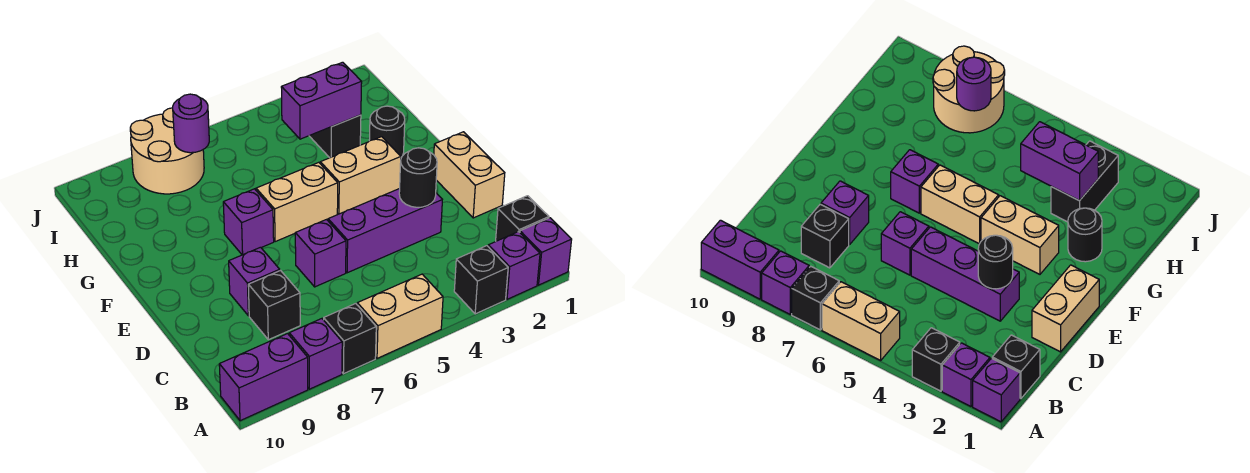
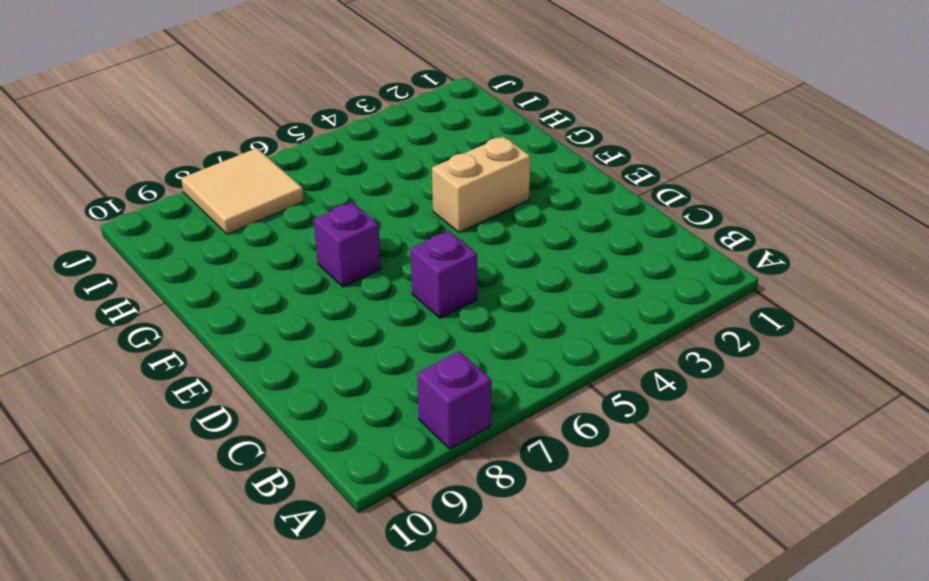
tan tile I7:J8 level 1 -> tan round brick I7:J8 level 1
none -> purple brick A1 level 1
none -> purple brick A2 level 1
none -> black brick A3 level 1

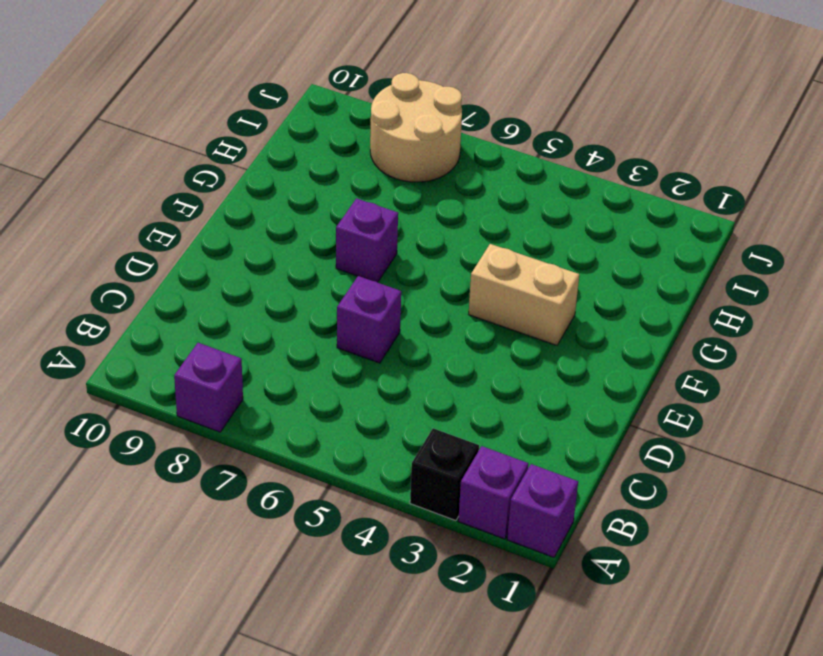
none -> tan brick A5:A6 level 1
none -> black brick A7 level 1
none -> purple brick A9:A10 level 1

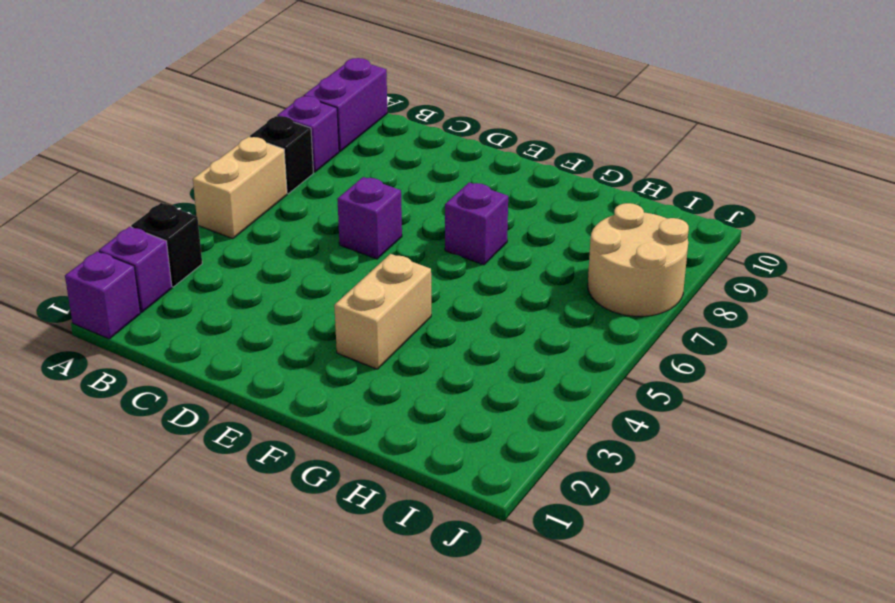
none -> black brick B1 level 1
none -> black brick C8 level 1
none -> tan brick D1:E1 level 1

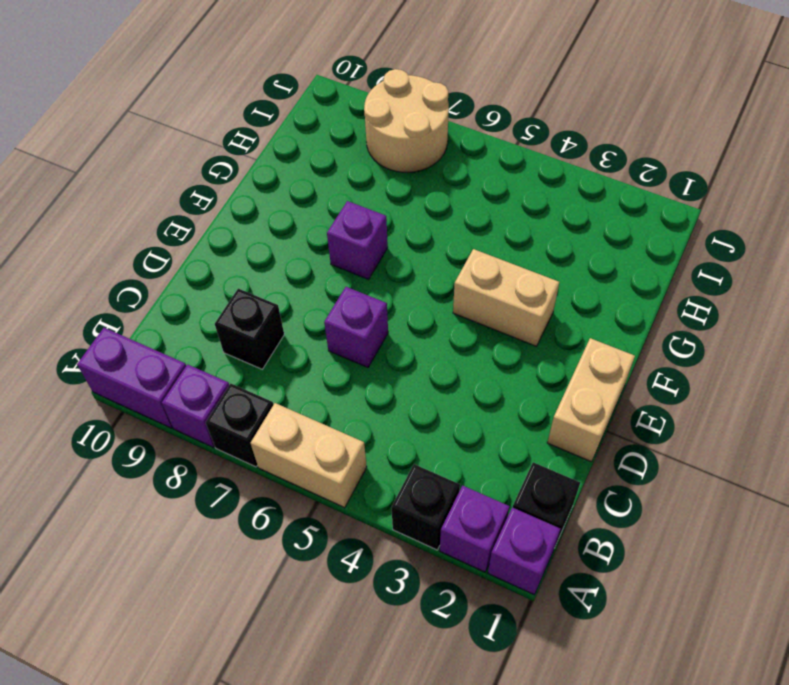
none -> purple brick D3:D5 level 1
none -> purple brick D8 level 1
none -> tan brick F5:F6 level 1

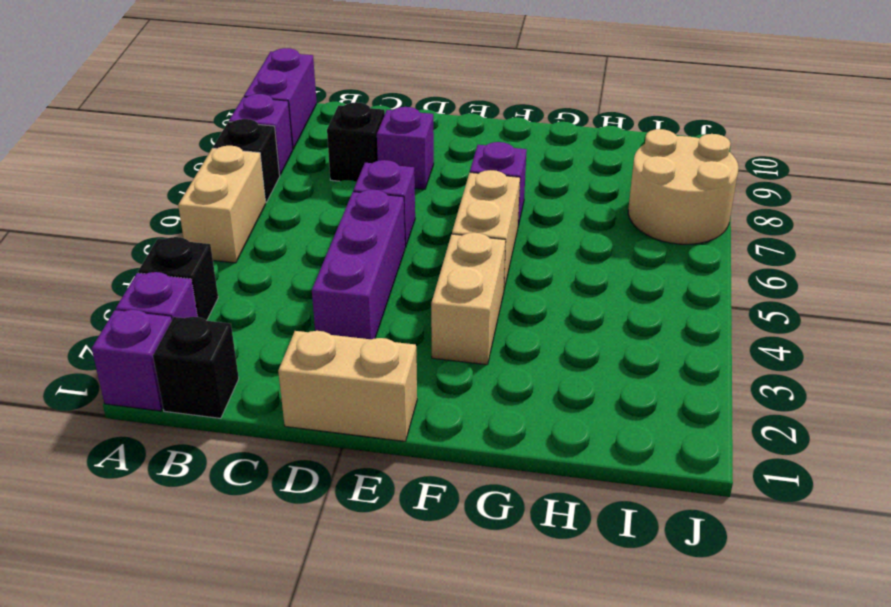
none -> black round brick G2 level 1
none -> black brick H3:I3 level 1
none -> black round brick D3 level 2

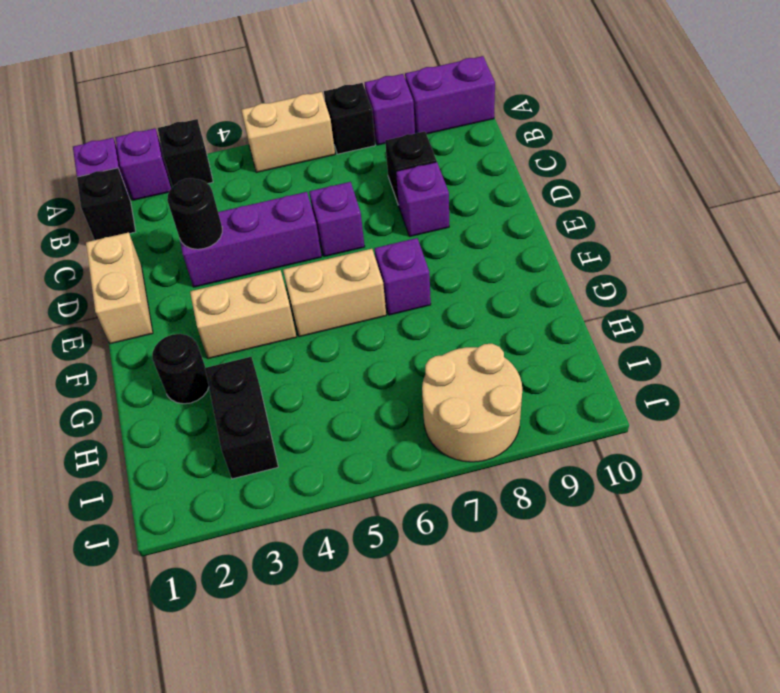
none -> purple brick H3:H4 level 2
none -> purple round brick I7 level 2

